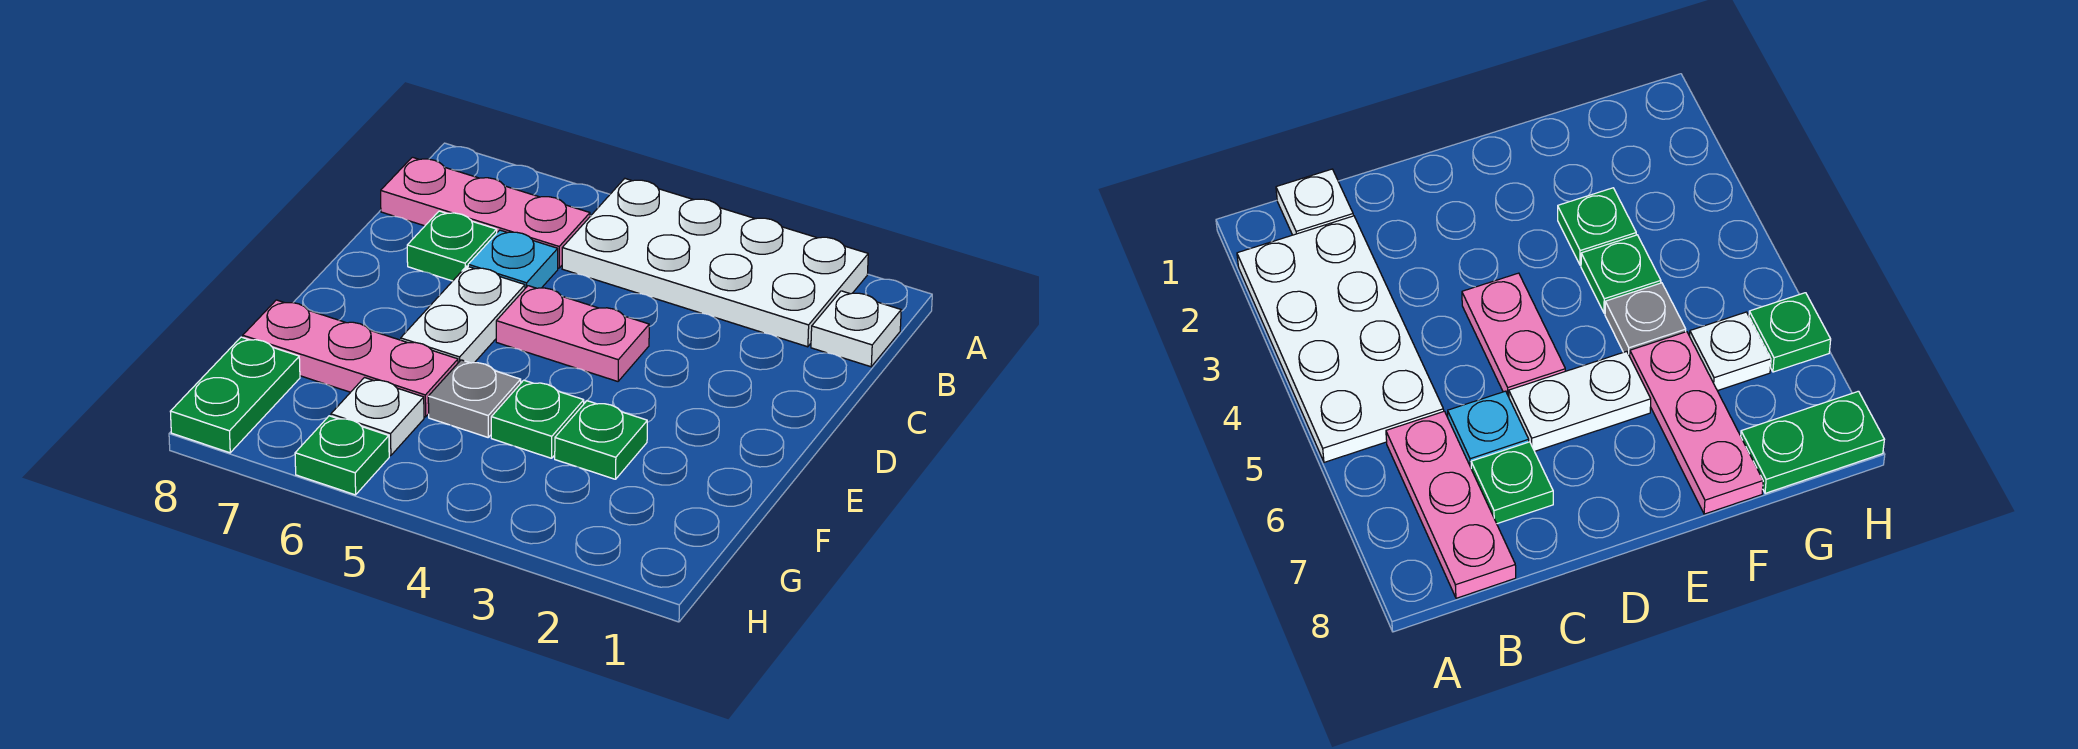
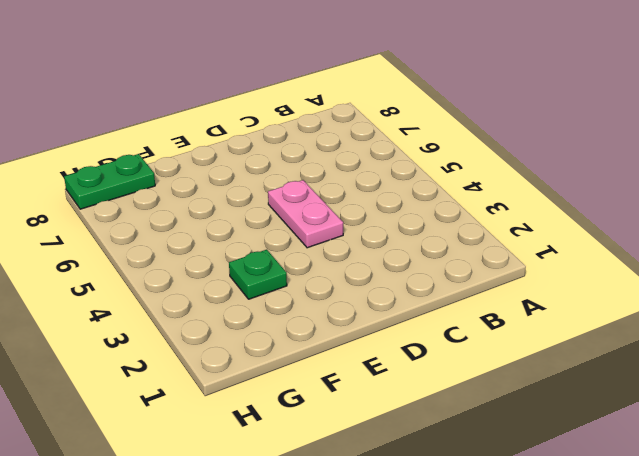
none -> white plate A2:B5 level 1
none -> white plate B1 level 1
none -> pink plate B6:B8 level 1

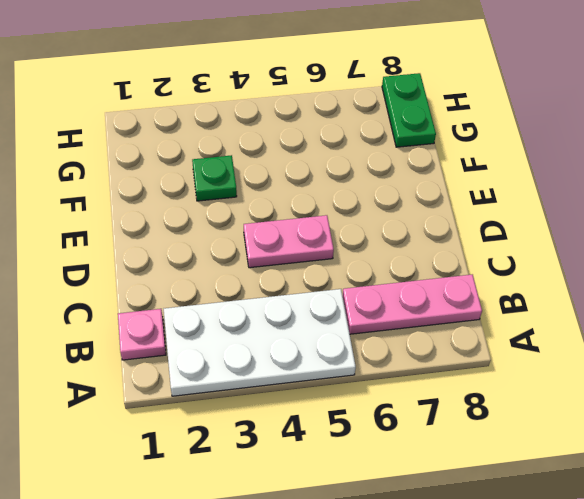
pink plate B1 level 1 -> white plate B1 level 1
none -> cyan plate C6 level 1
none -> green plate C7 level 1
none -> white plate D6:E6 level 1

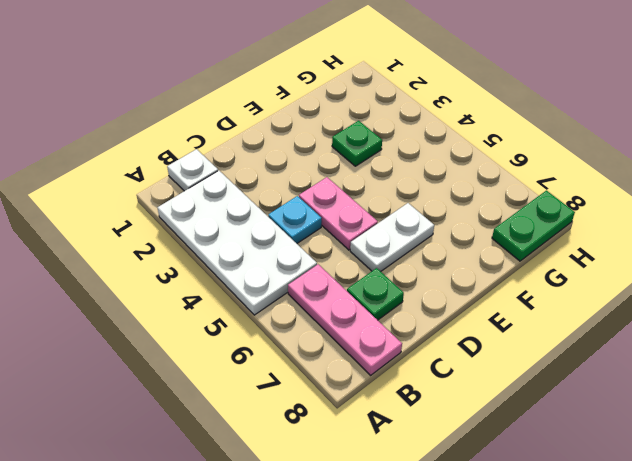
cyan plate C4 level 1 -> cyan plate C6 level 1
none -> green plate F4 level 1
none -> grey plate F5 level 1
none -> pink plate F6:F8 level 1

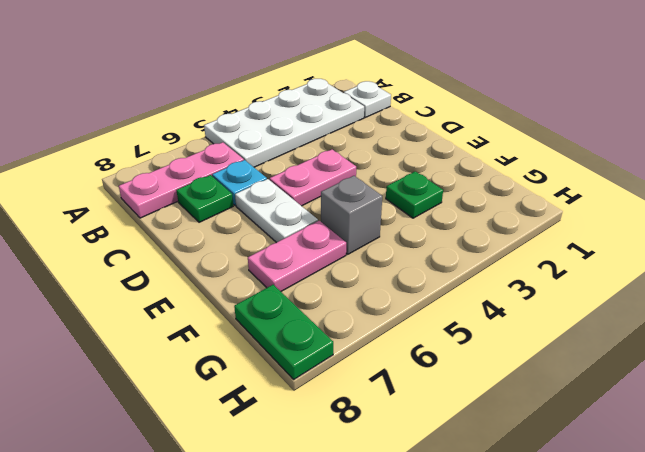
grey brick F5 level 1 -> grey plate F5 level 1
pink plate F6:F7 level 1 -> pink plate F6:F8 level 1
none -> green plate F4 level 1
none -> white plate G6 level 1
none -> green plate H6 level 1

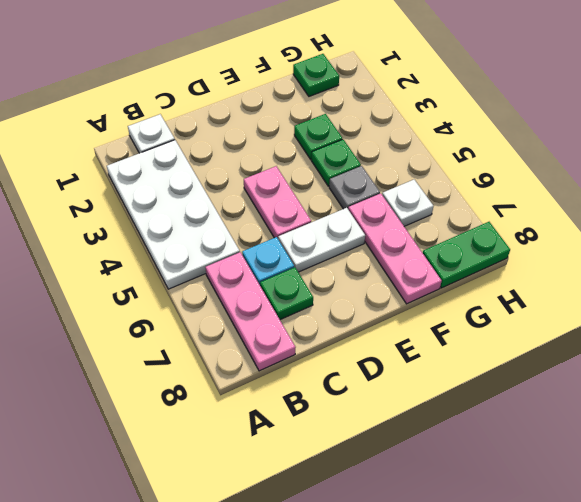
green plate G1 level 1 -> green plate H6 level 1

